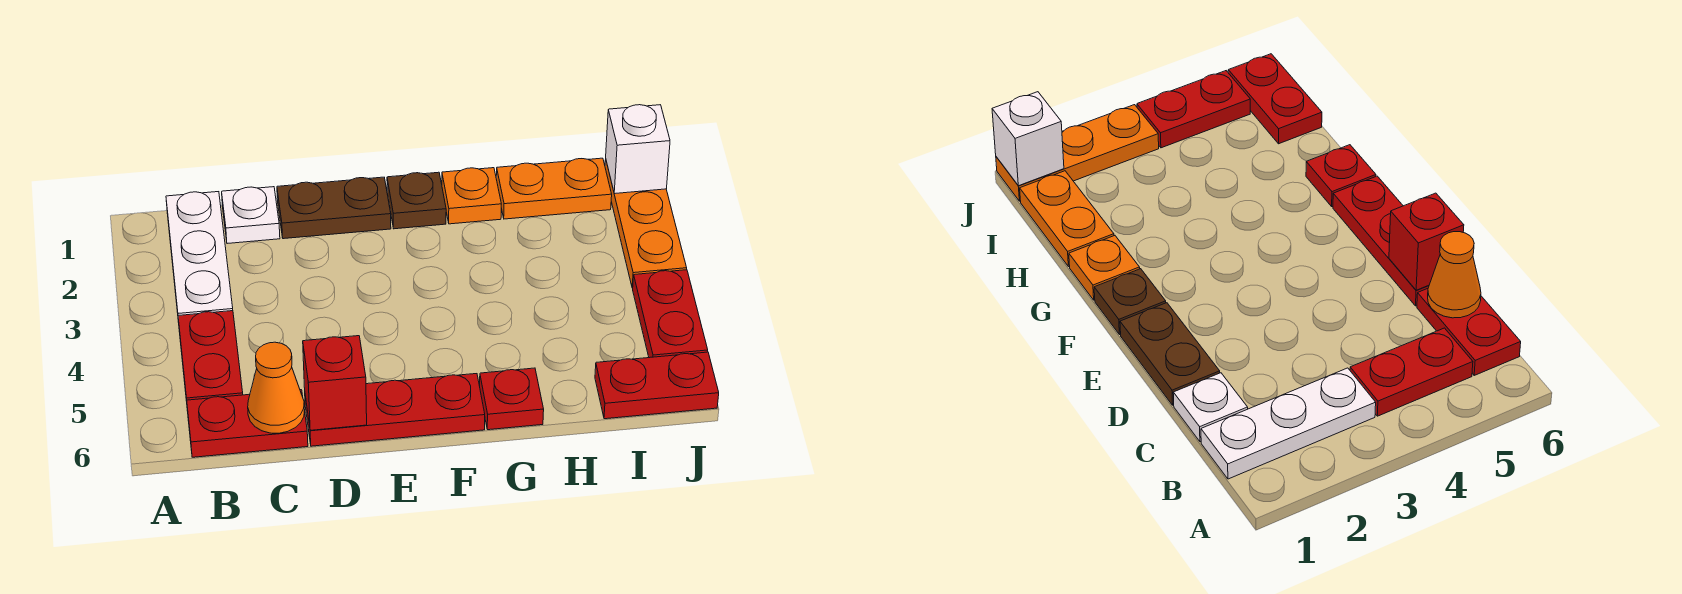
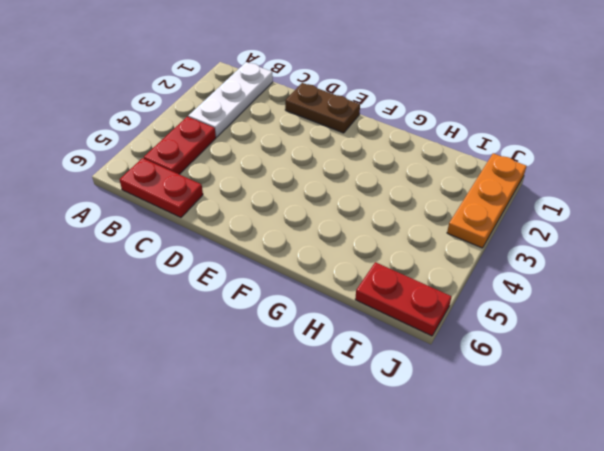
none -> white plate C1 level 1
none -> red plate D6:F6 level 1
none -> brown plate F1 level 1

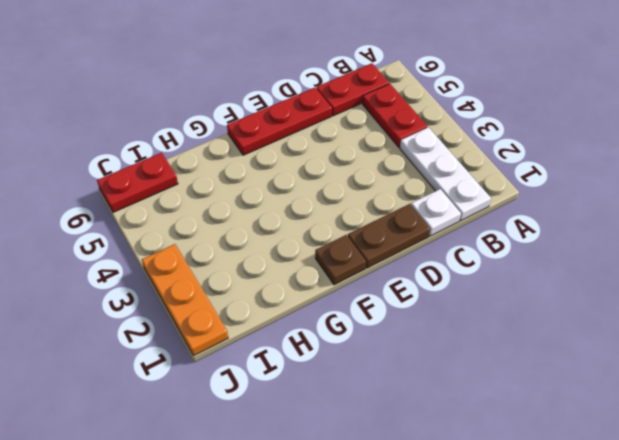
none -> orange plate G1 level 1
none -> red plate G6 level 1
none -> orange plate H1:I1 level 1

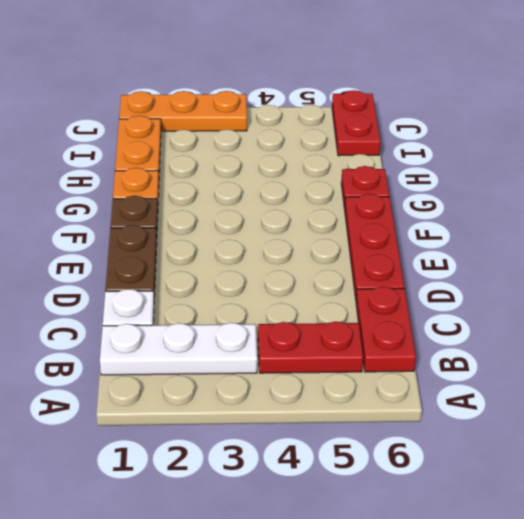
none -> red plate J4:J5 level 1
none -> orange cone C6 level 2
none -> red brick D6 level 2

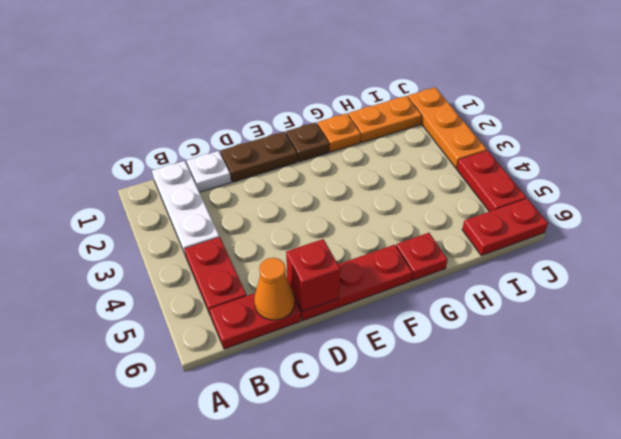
none -> white brick J1 level 2

